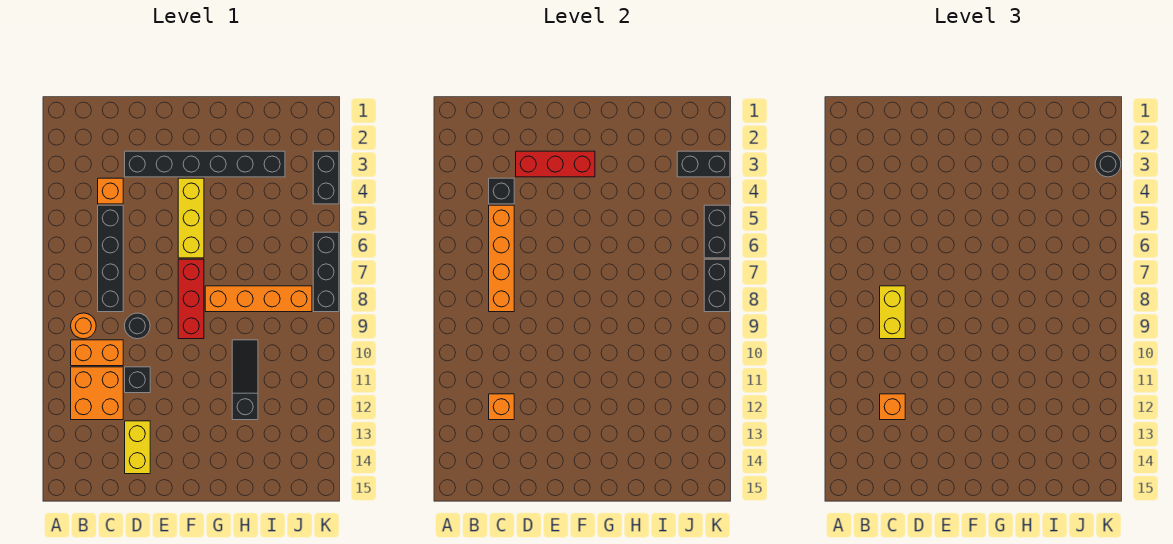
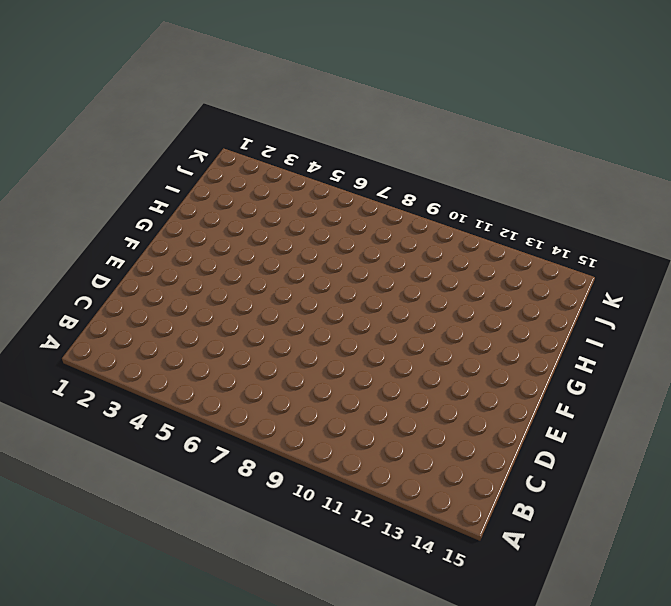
none -> orange round brick B9 level 1
none -> orange brick B10:C10 level 1
none -> orange brick B11:C12 level 1

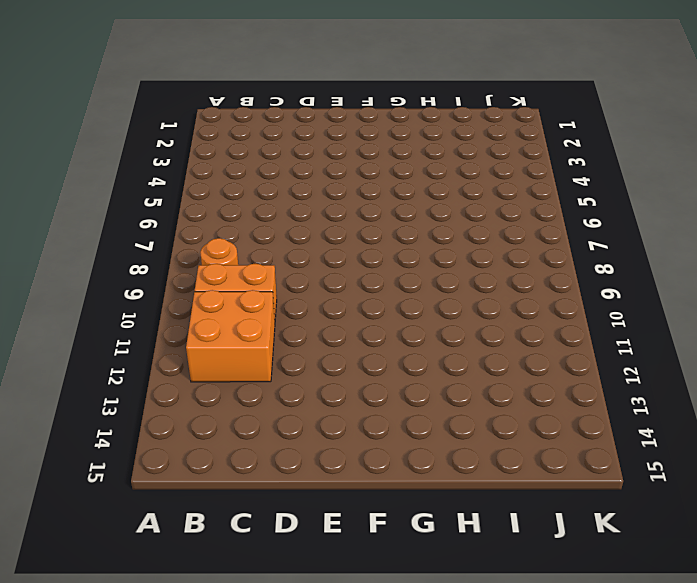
none -> orange brick C4 level 1
none -> black brick C5:C8 level 1
none -> black brick D3:I3 level 1

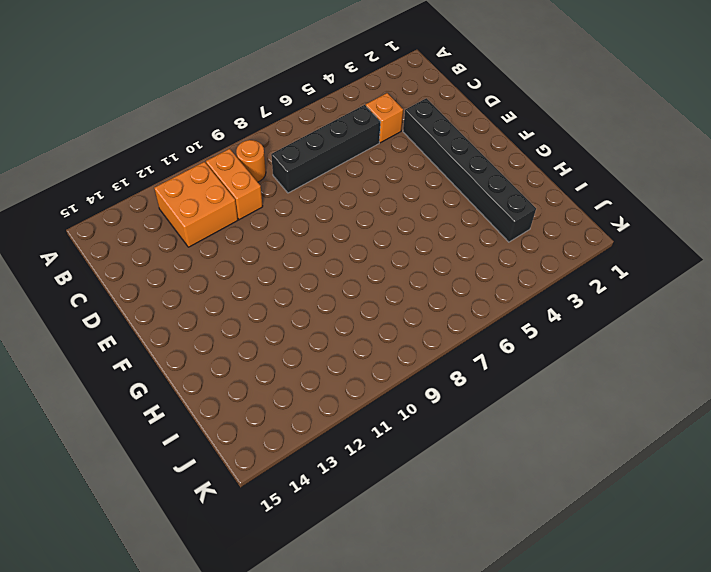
none -> black round brick D9 level 1
none -> black brick D11 level 1
none -> yellow brick D13:D14 level 1

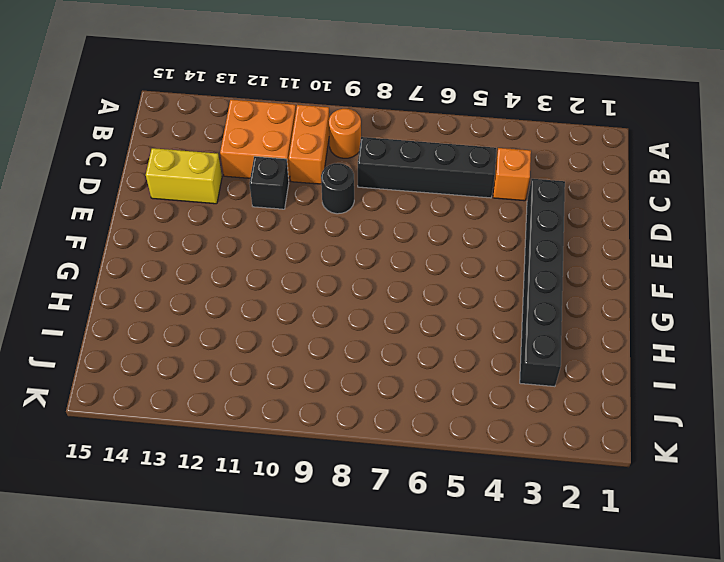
none -> yellow brick F4:F6 level 1
none -> red brick F7:F9 level 1
none -> orange brick G8:J8 level 1

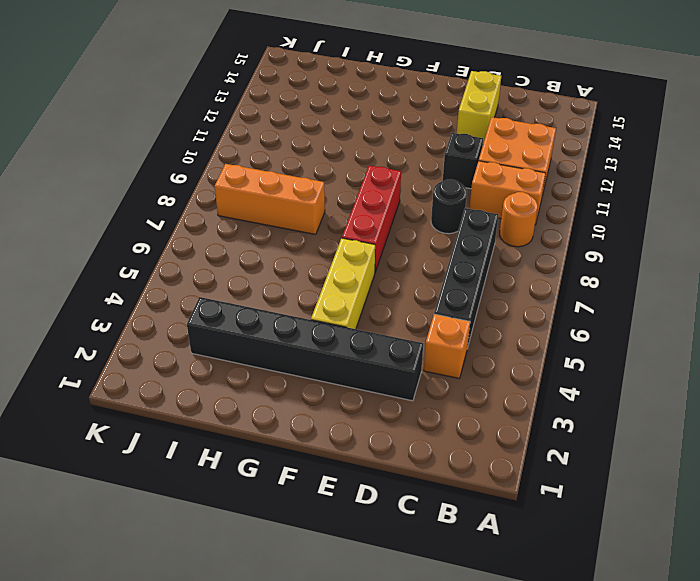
orange brick H8:J8 level 1 -> orange brick G8:J8 level 1
none -> black slope H10:H12 level 1 top 12
none -> black brick K3:K4 level 1
none -> black brick K6:K8 level 1

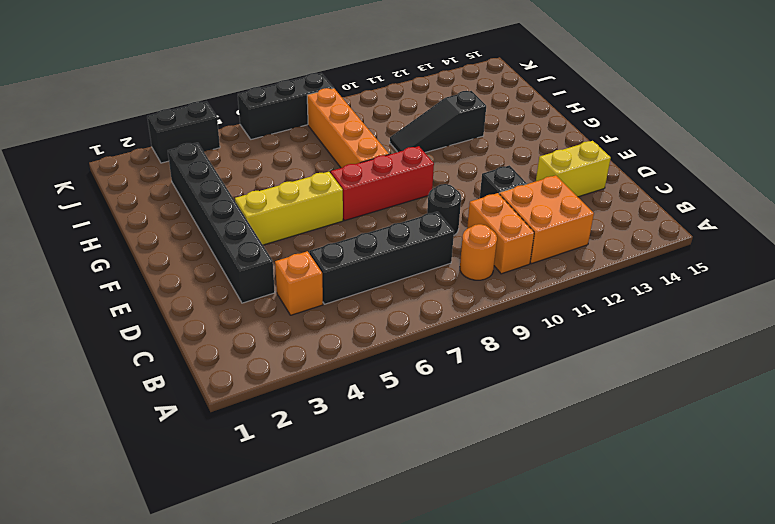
none -> black brick C4 level 2
none -> orange brick C5:C8 level 2
none -> orange brick C12 level 2

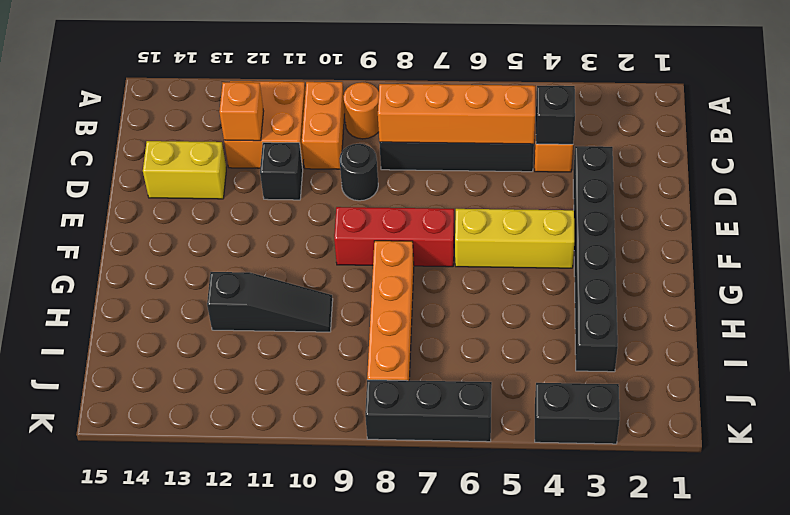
none -> red brick D3:F3 level 2
none -> black brick J3:K3 level 2
none -> black brick K5:K6 level 2

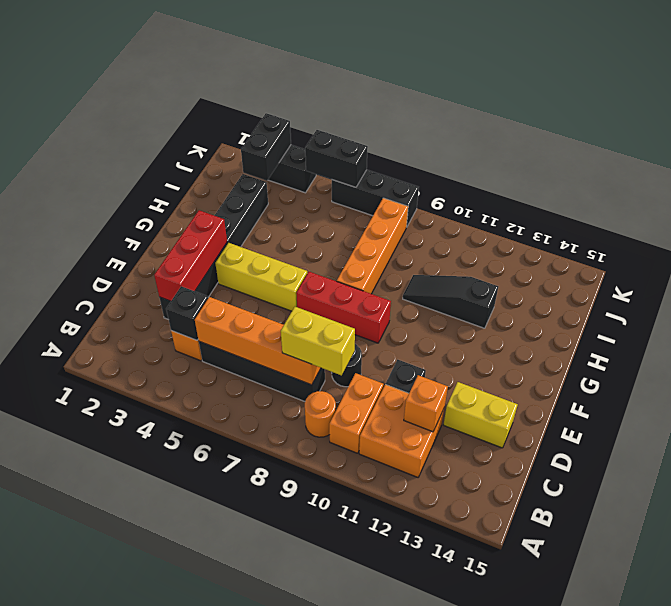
none -> black brick K7:K8 level 2
none -> orange brick C12 level 3
none -> black round brick K3 level 3

